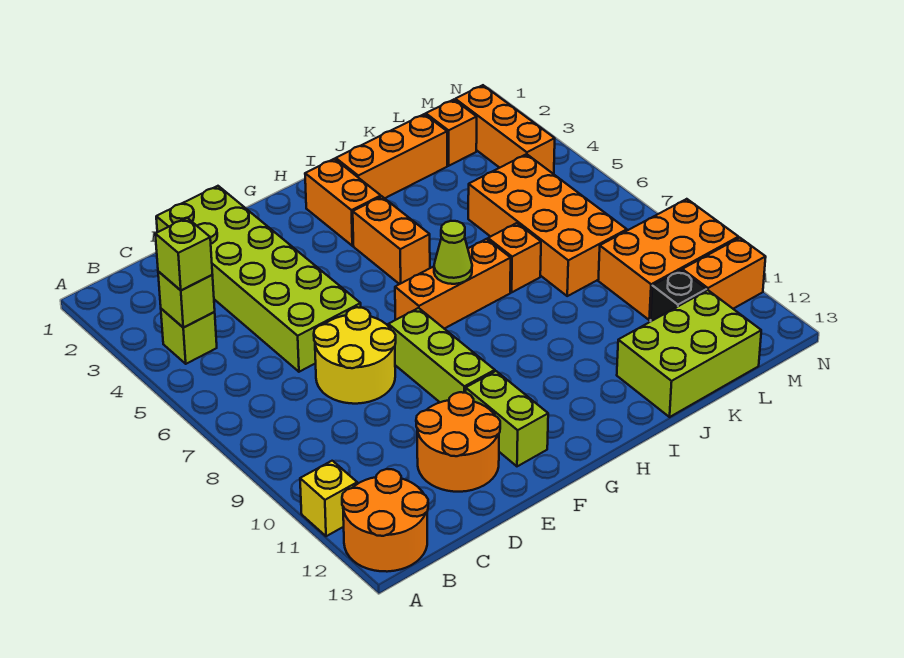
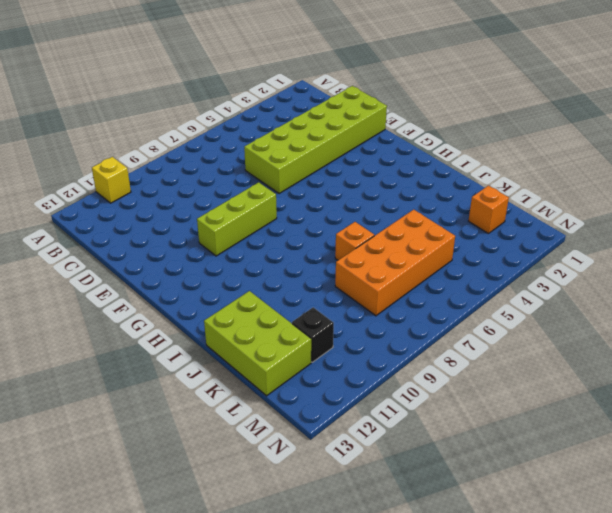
none -> orange round brick A12:B13 level 1
none -> lime brick B4 level 1
none -> yellow round brick D7:E8 level 1

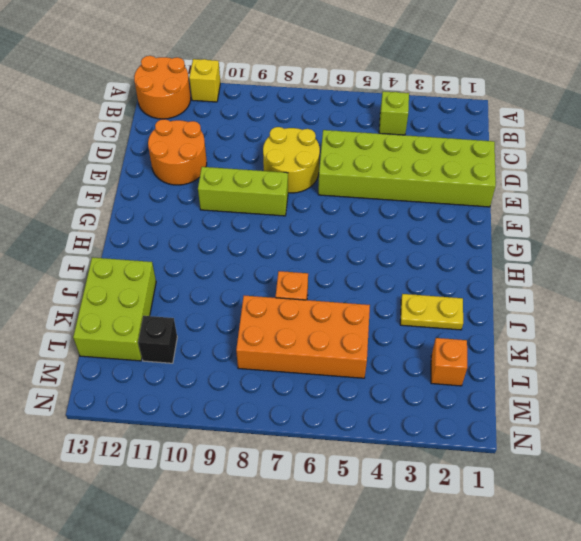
yellow plate J2:J3 level 1 -> orange brick I2:K2 level 1
none -> lime brick F11:F12 level 1
none -> orange brick G7:I7 level 1
none -> orange brick H2:H3 level 1

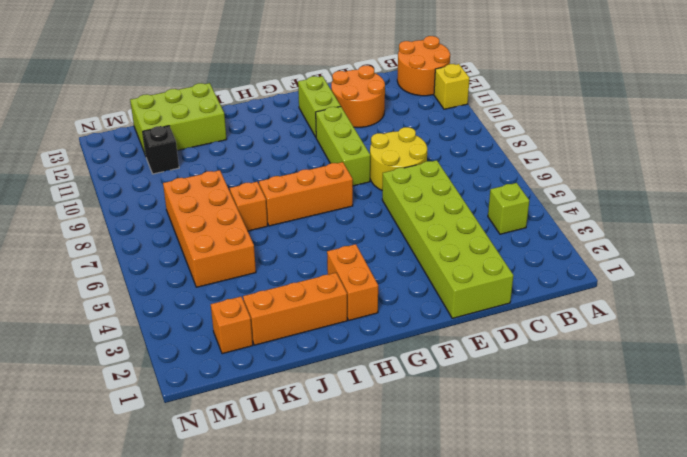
none -> orange brick H4:H5 level 1
none -> orange brick L9:N10 level 1
none -> orange brick M2:M4 level 1

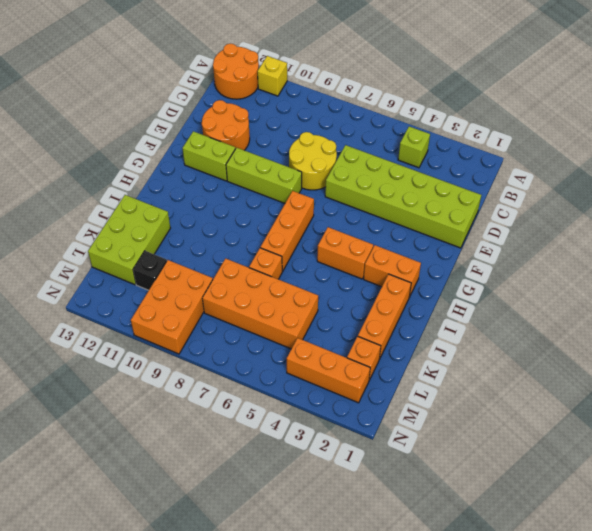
none -> orange brick M11:N11 level 1
none -> lime brick B4 level 2
none -> lime cone H7 level 2

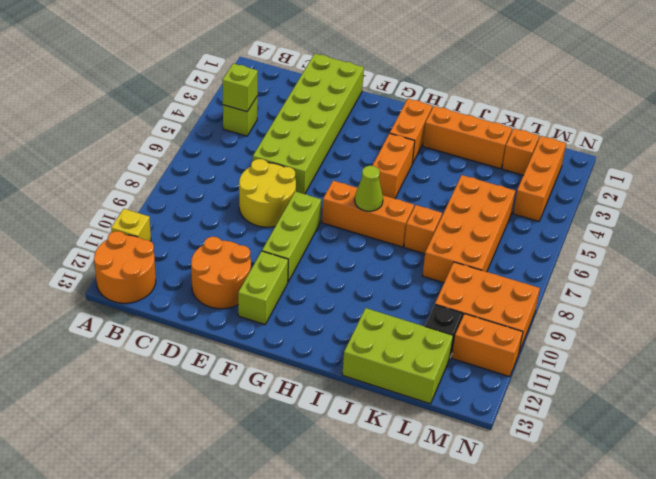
none -> lime brick B4 level 3

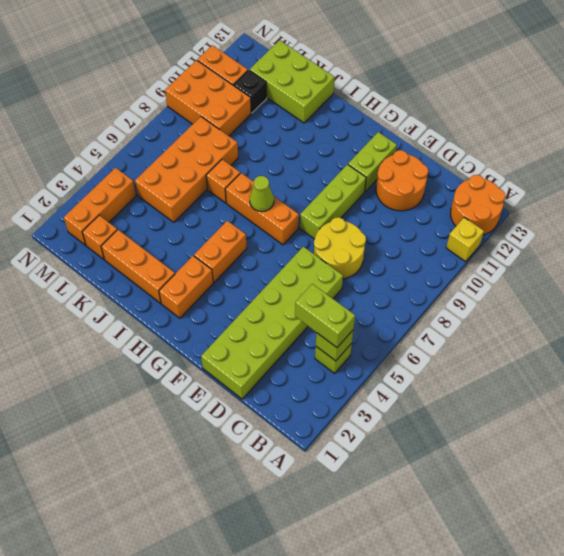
lime brick B4:C4 level 3 -> lime brick B4 level 3

